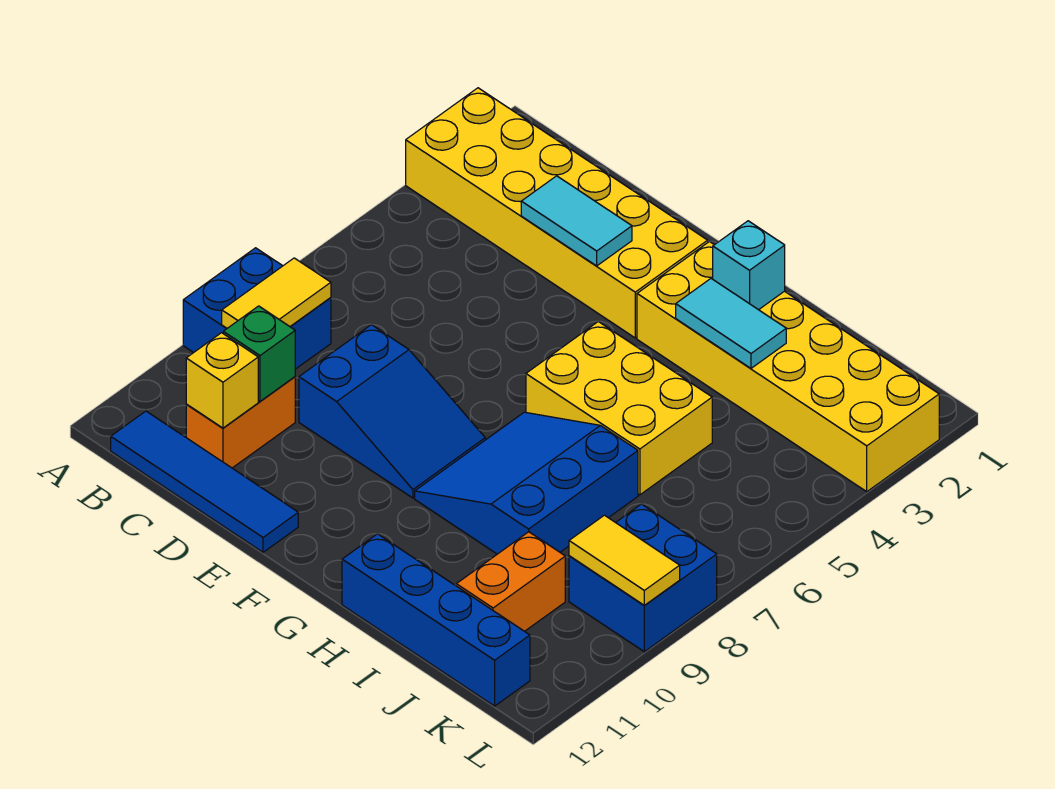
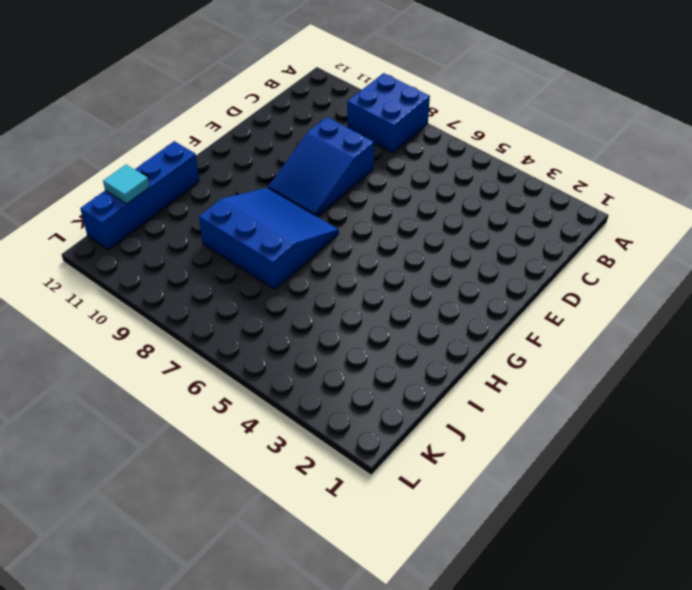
cyan tile J12 level 2 -> none
none -> yellow brick A2:F3 level 1
none -> blue tile B12:E12 level 1
none -> orange brick C10:C11 level 1

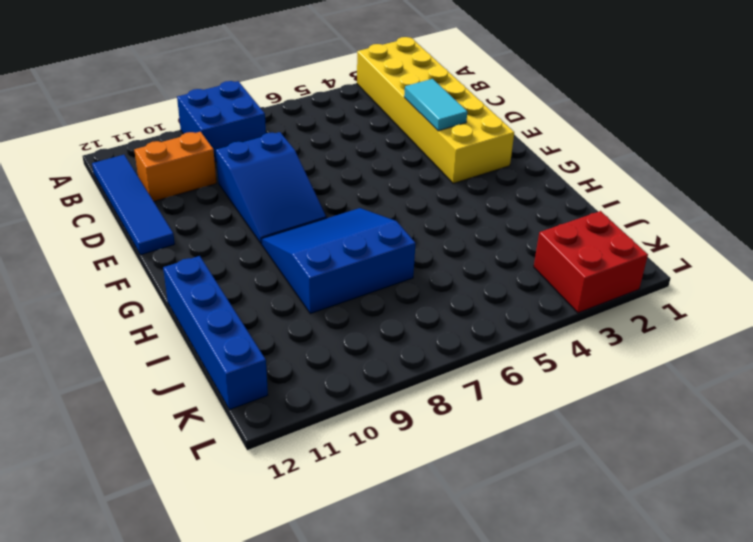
red brick K2:L3 level 1 -> yellow brick G2:L3 level 1
none -> yellow brick G5:I6 level 1
none -> orange brick J10:J11 level 1
none -> blue brick K8:L9 level 1

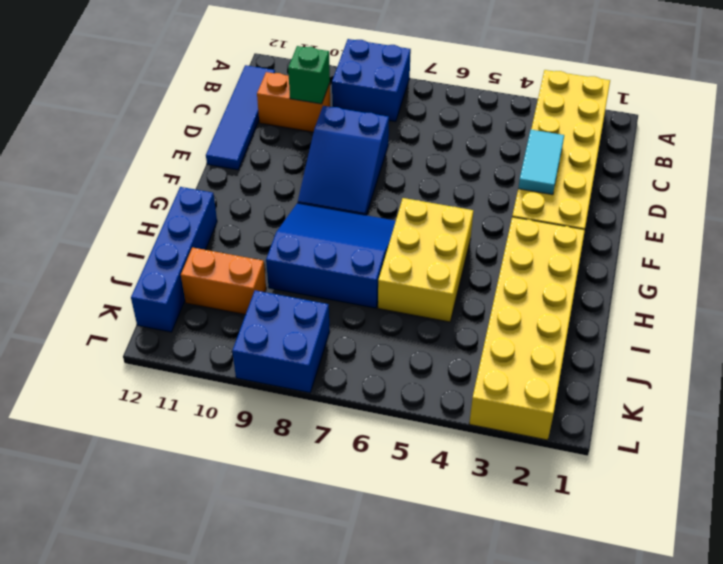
none -> yellow tile B8:B9 level 2
none -> yellow brick C11 level 2
none -> cyan brick H2 level 2

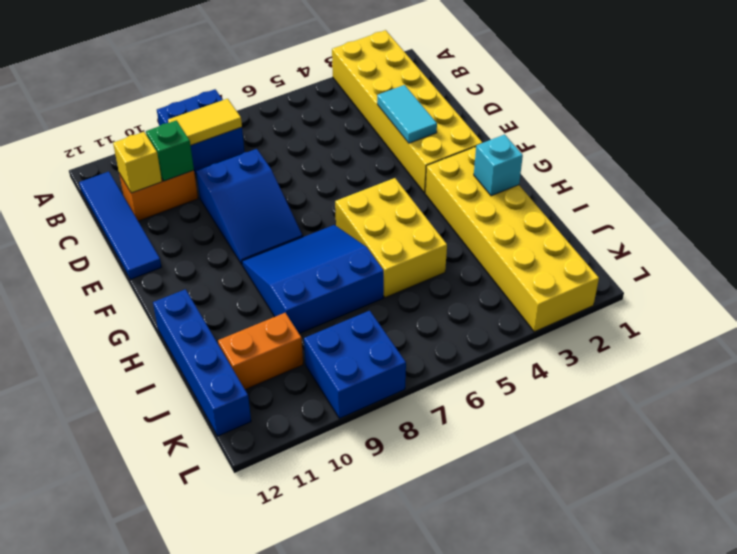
none -> cyan tile H3:I3 level 2
none -> yellow tile K9:L9 level 2

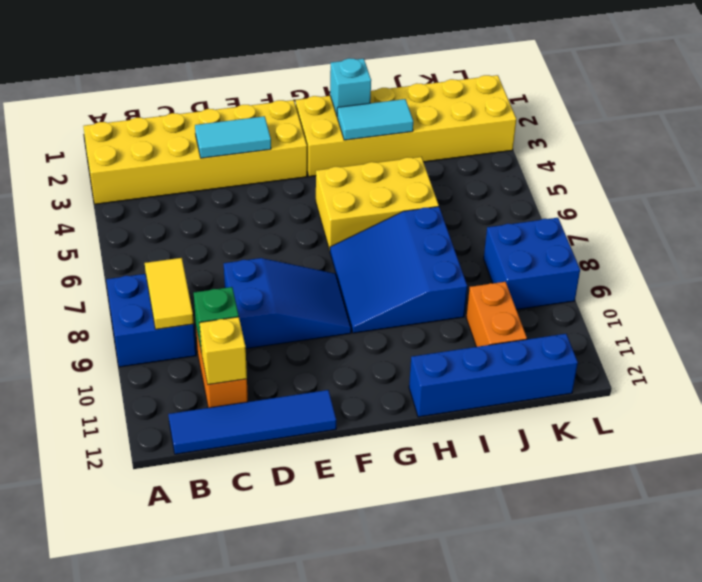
none -> yellow tile K9:L9 level 2

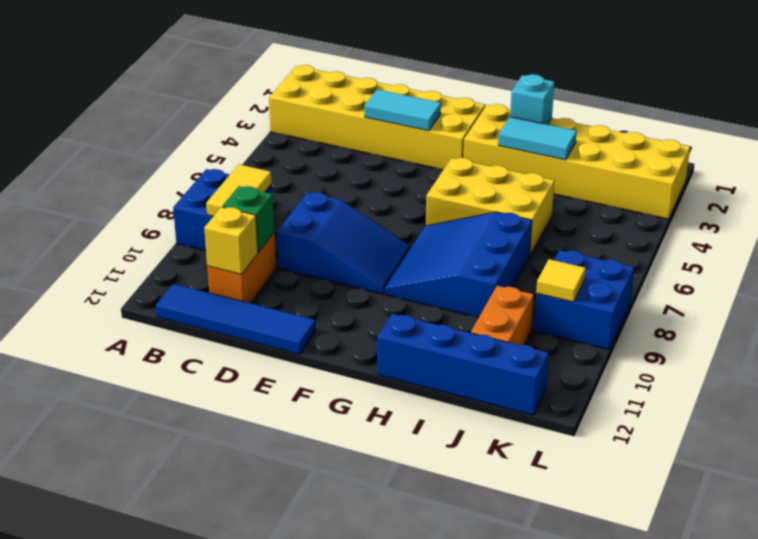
yellow tile K9 level 2 -> yellow tile K9:L9 level 2

